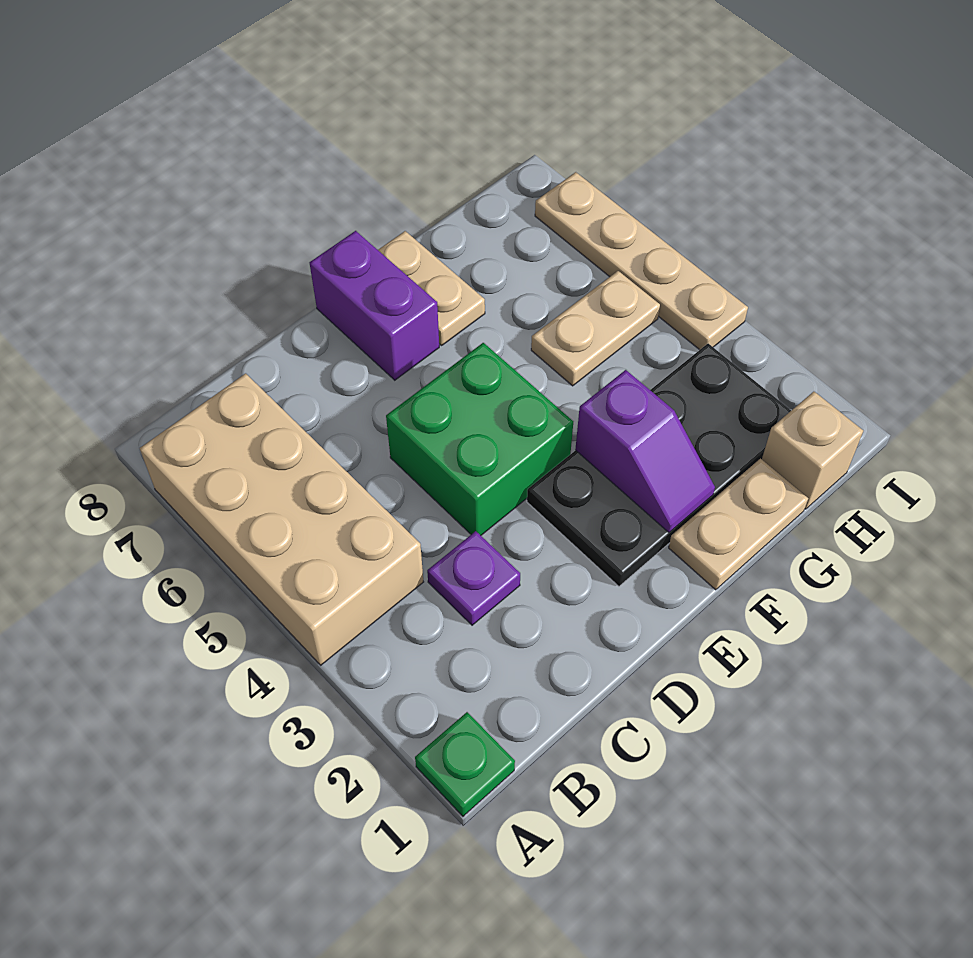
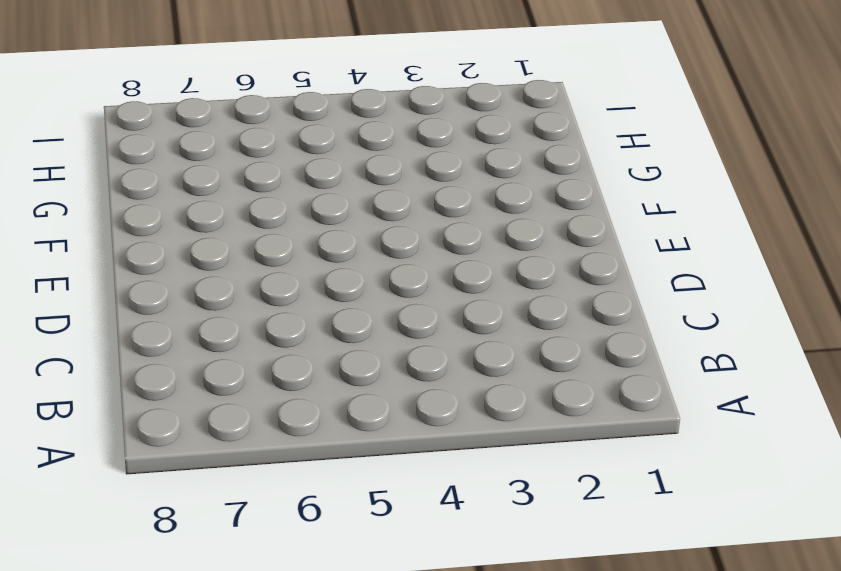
none -> green plate A1 level 1
none -> tan brick A4:B7 level 1
none -> purple plate C3 level 1

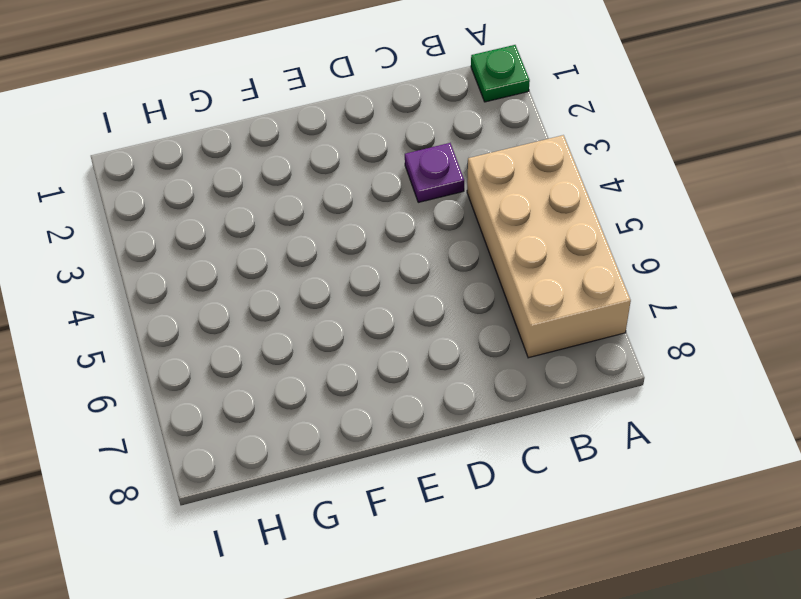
none -> green brick D4:E5 level 1
none -> black plate E2:H3 level 1
none -> purple brick E7:E8 level 1

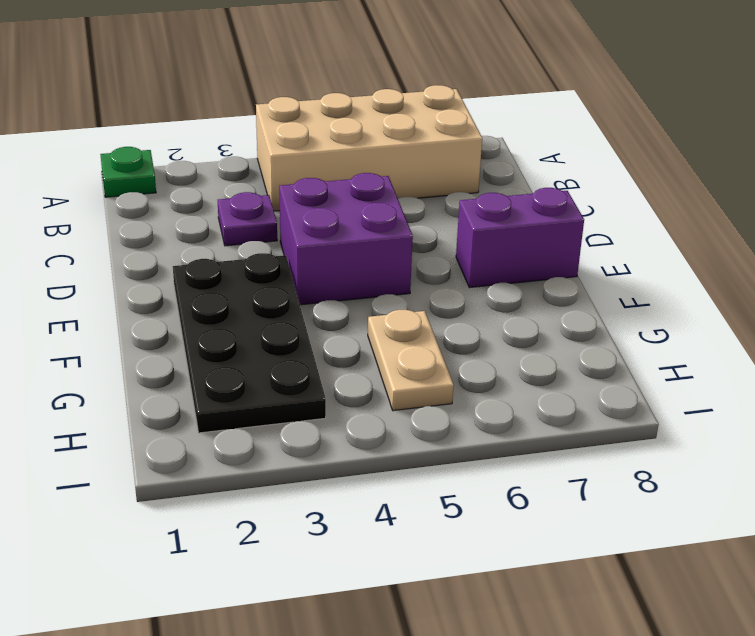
purple brick D4:E5 level 1 -> green brick D4:E5 level 1
none -> tan plate F1:G1 level 1
none -> tan plate F7:F8 level 1
none -> tan brick H1 level 1

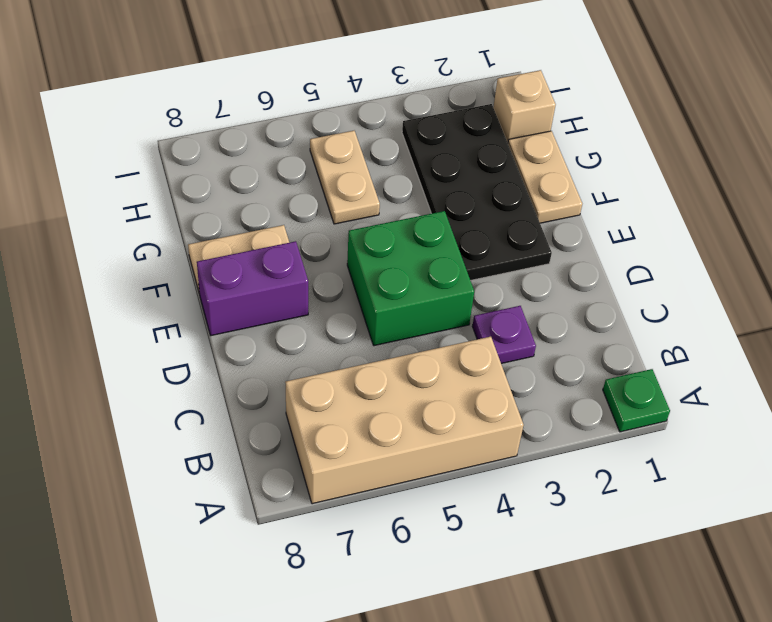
none -> tan plate I4:I7 level 1
none -> purple slope F2:F3 level 2 top 3

